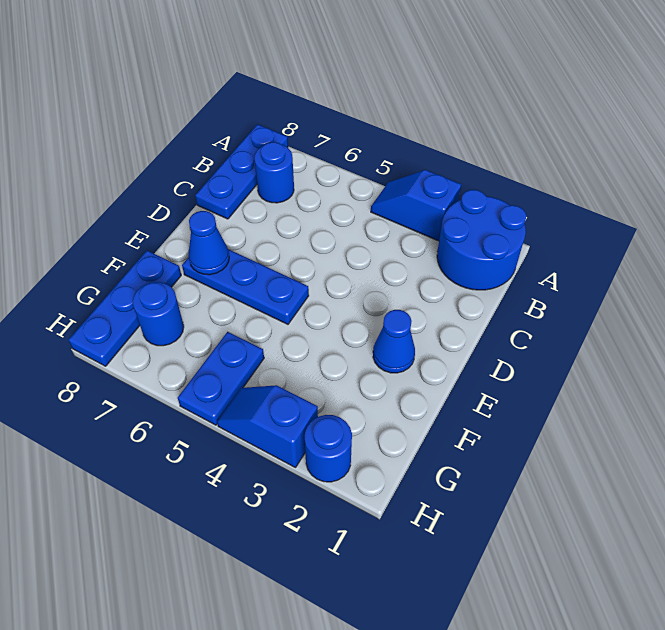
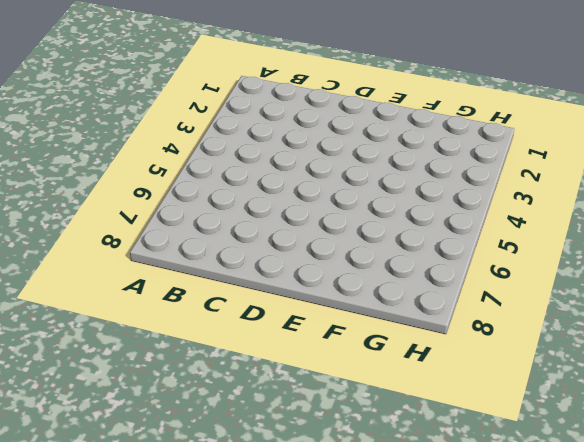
none -> blue round brick A1:B2 level 1
none -> blue slope A3:A4 level 1 top 3
none -> blue plate A8:C8 level 1

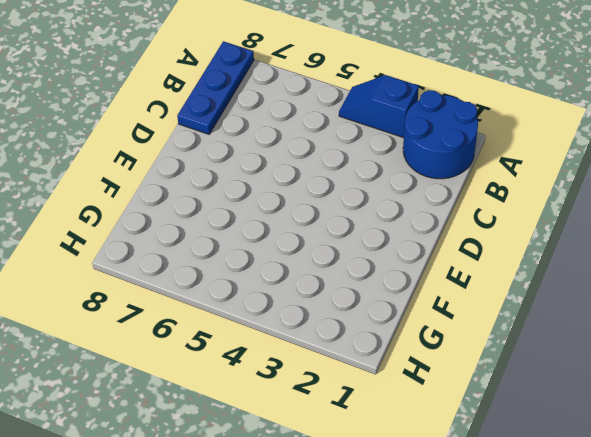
none -> blue round brick B7 level 1
none -> blue cone E2 level 1
none -> blue plate E5:E7 level 1

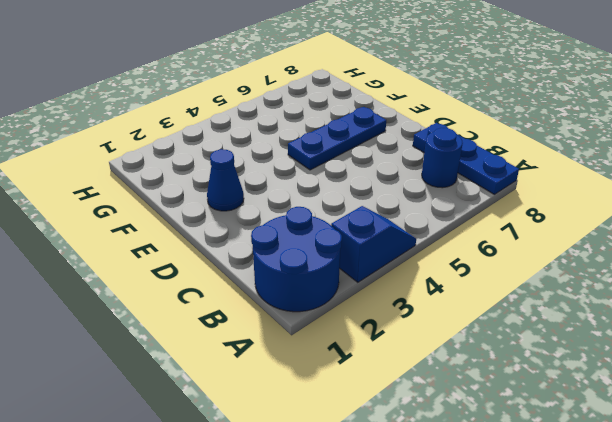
none -> blue plate F8:H8 level 1
none -> blue plate G5:H5 level 1
none -> blue round brick G7 level 1

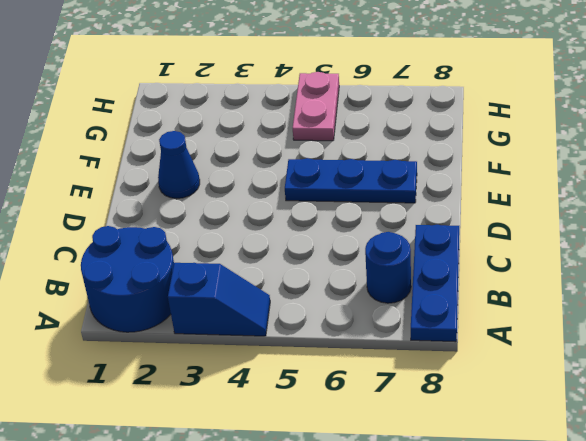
pink plate G5:H5 level 1 -> blue plate G5:H5 level 1
none -> blue plate F8:H8 level 1
none -> blue round brick G7 level 1
none -> blue round brick H2 level 1

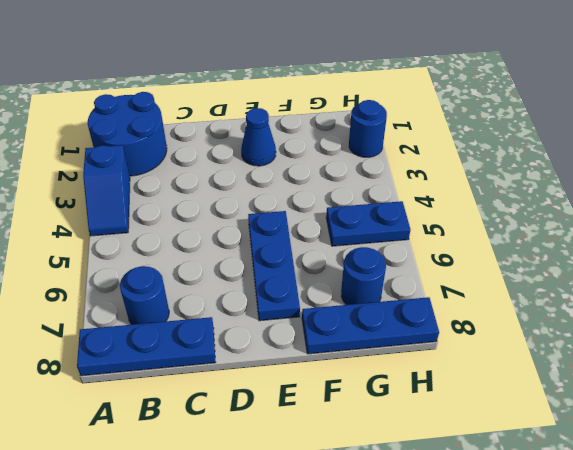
none -> blue slope H3:H4 level 1 top 3
none -> blue cone E7 level 2

